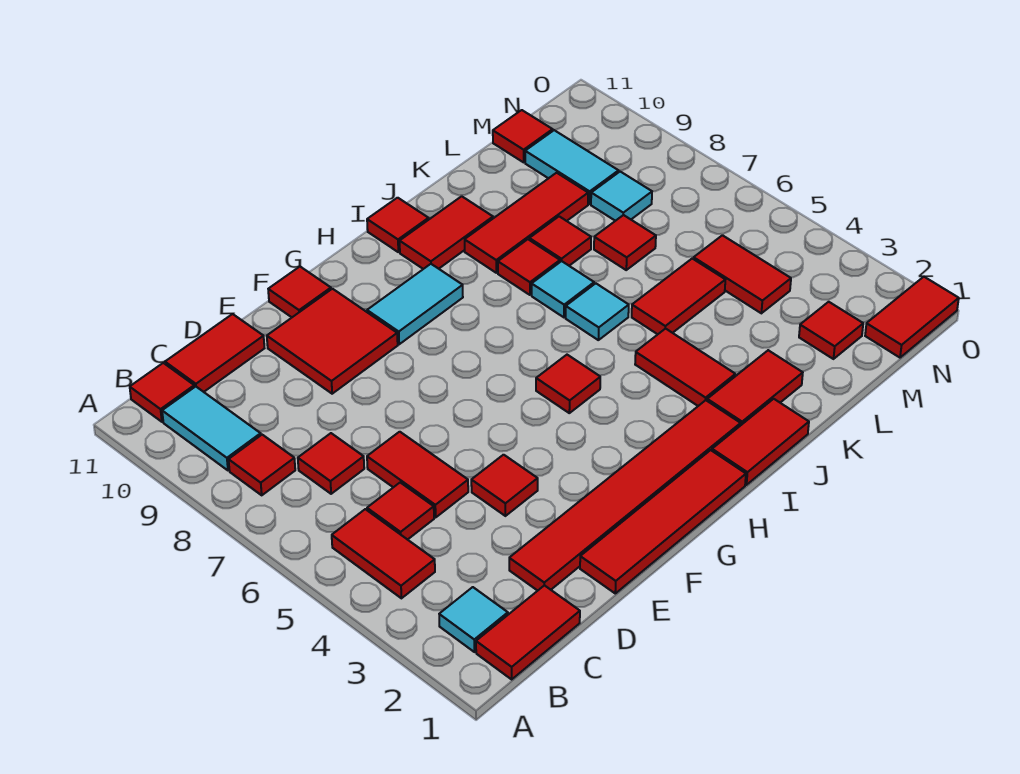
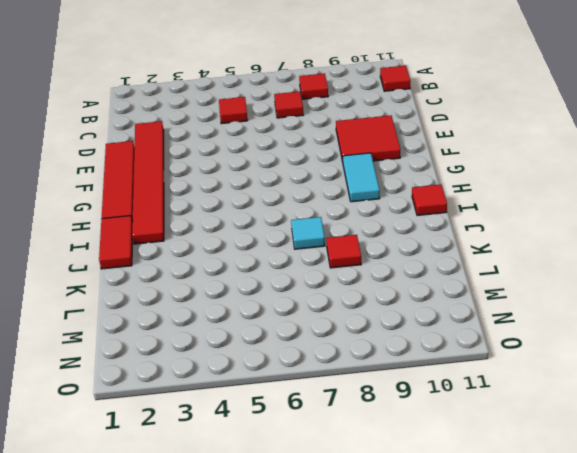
none -> red tile B1:C1 level 1
none -> cyan tile B2 level 1
none -> red tile B4:B5 level 1
none -> cyan tile B9:B10 level 1

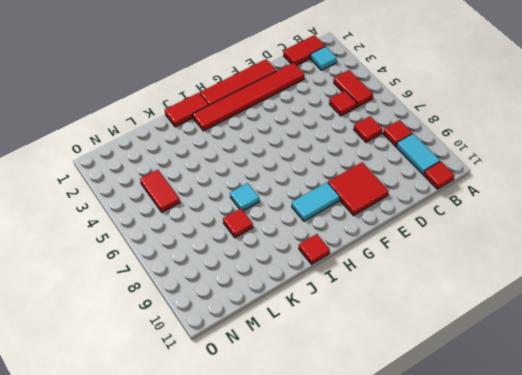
none -> red tile C11:D11 level 1
none -> red tile D5:D6 level 1
none -> red tile E4 level 1
none -> red tile F11 level 1

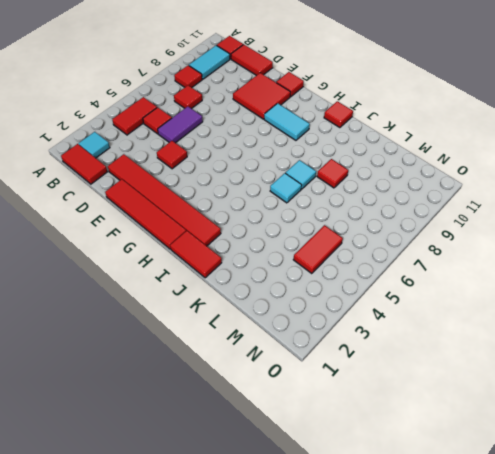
purple tile D5:D6 level 1 -> red tile D5:D6 level 1
none -> red tile H5 level 1
none -> red tile I10:J10 level 1
none -> red tile J2:K2 level 1
none -> red tile J3:J4 level 1

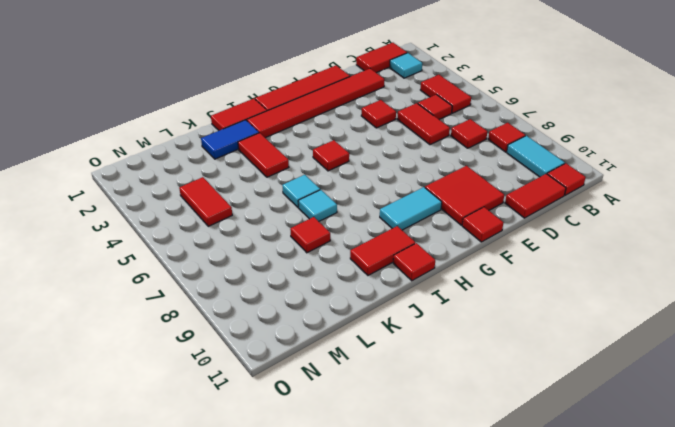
blue tile J2:K2 level 1 -> red tile J2:K2 level 1
none -> red tile J8 level 1
none -> red tile J9:L9 level 1
none -> red tile K5:L5 level 1
none -> red tile L7 level 1

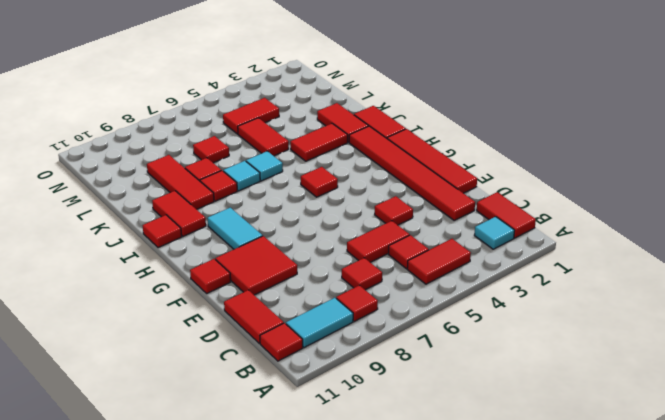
none -> red tile M2 level 1
none -> cyan tile M8 level 1
none -> cyan tile M9:M10 level 1
none -> red tile M11 level 1

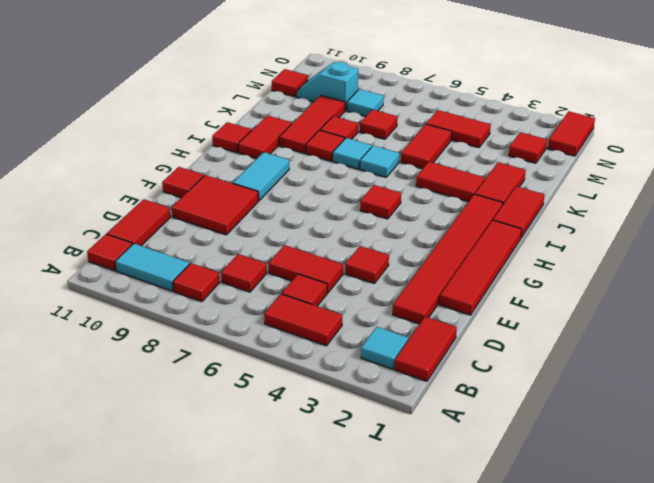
cyan slope M9:M10 level 1 top 9 -> cyan tile M9:M10 level 1

